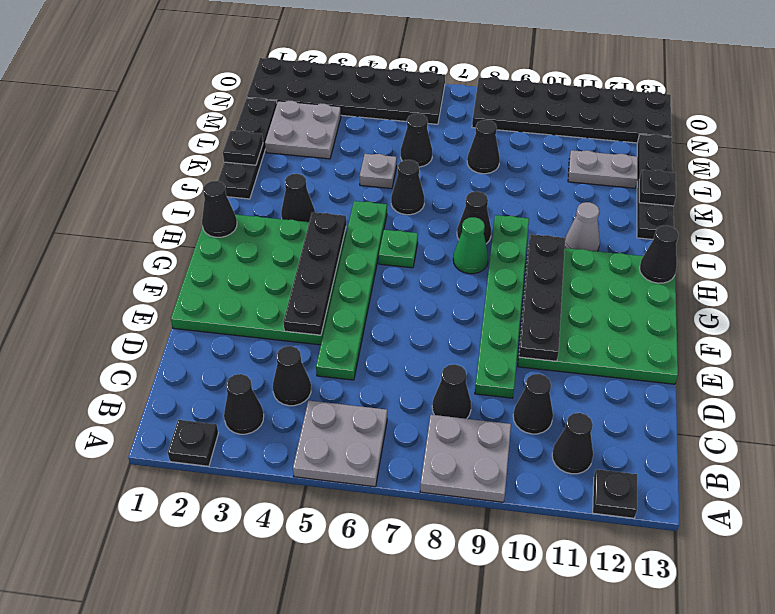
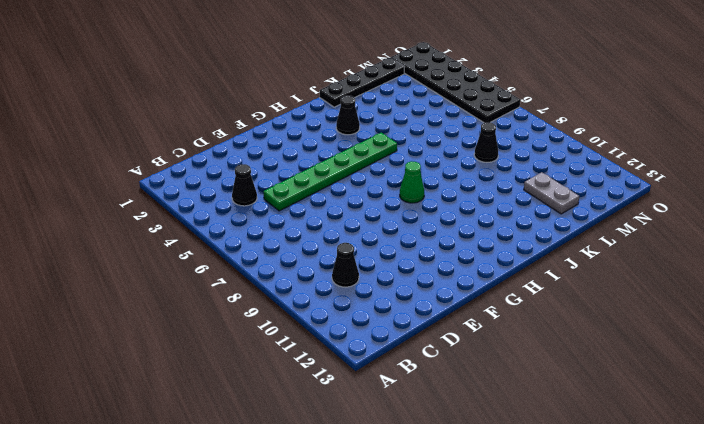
none -> black plate A2 level 1
none -> grey plate A5:B6 level 1
none -> grey plate A8:B9 level 1
none -> black plate A12 level 1

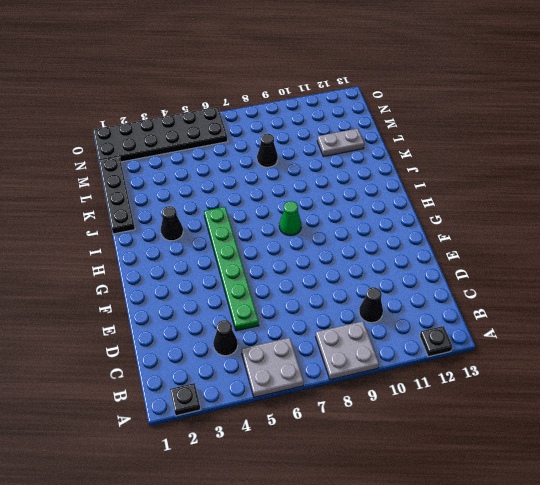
none -> black cone B3 level 1
none -> black cone B11 level 1
none -> black cone C8 level 1
none -> green plate D9:I9 level 1

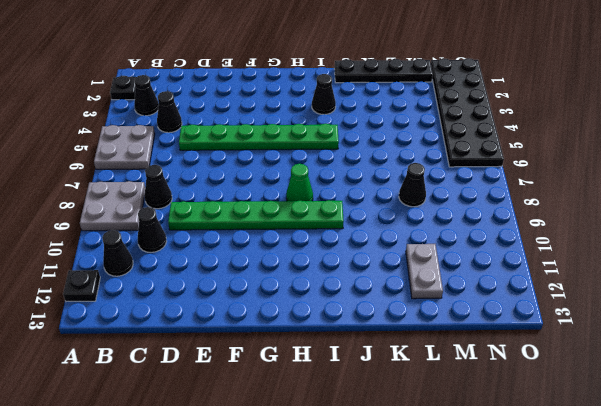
none -> green plate E1:H4 level 1
none -> green plate E10:H13 level 1
none -> green plate H6 level 1
none -> black cone I8 level 1

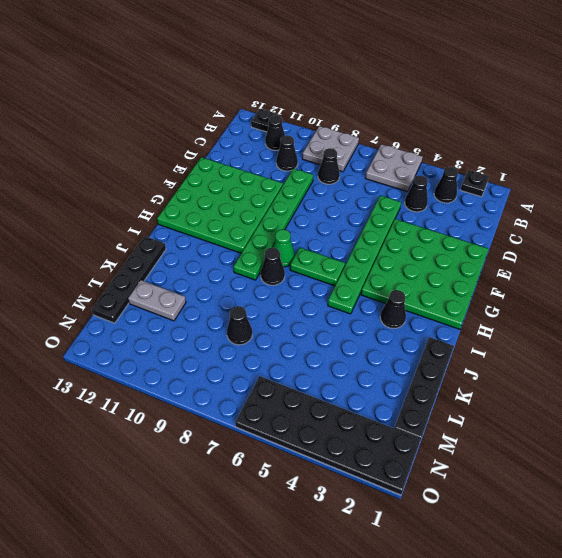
green plate H6:H7 level 1 -> green plate H6 level 1
none -> grey cone I11 level 1
none -> black cone J6 level 1
none -> grey plate K5 level 1
none -> grey plate L2:M3 level 1

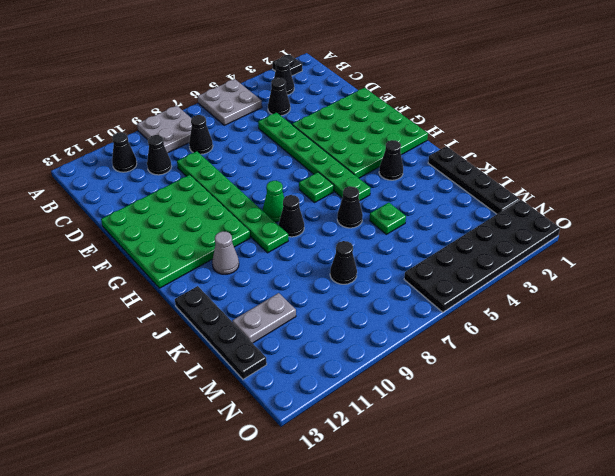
green plate K5 level 1 -> grey plate K5 level 1
none -> black plate A12 level 1
none -> grey plate L2:M3 level 1
none -> black cone L6 level 1
none -> black plate N8:O13 level 1

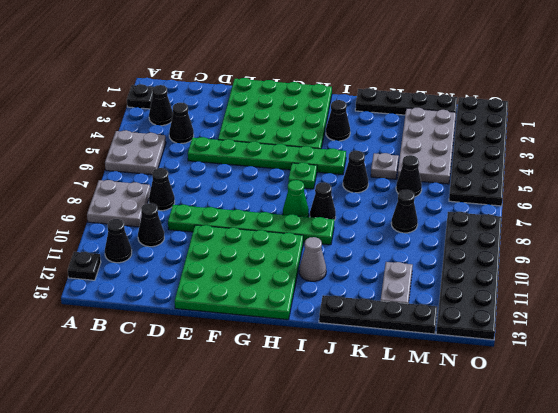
grey plate L2:M5 level 1 -> grey plate L2:M3 level 1
none -> black plate E4:H4 level 2
none -> black plate E10:H10 level 2
none -> black cone H1 level 2
none -> black cone H13 level 2

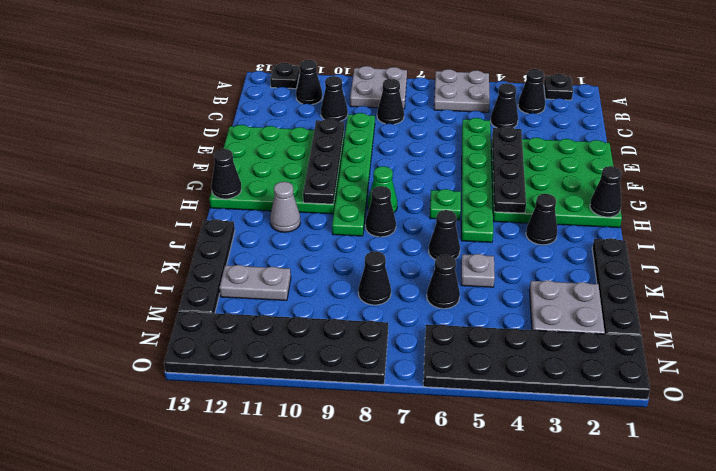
none -> black plate K1 level 2
none -> black plate K13 level 2

